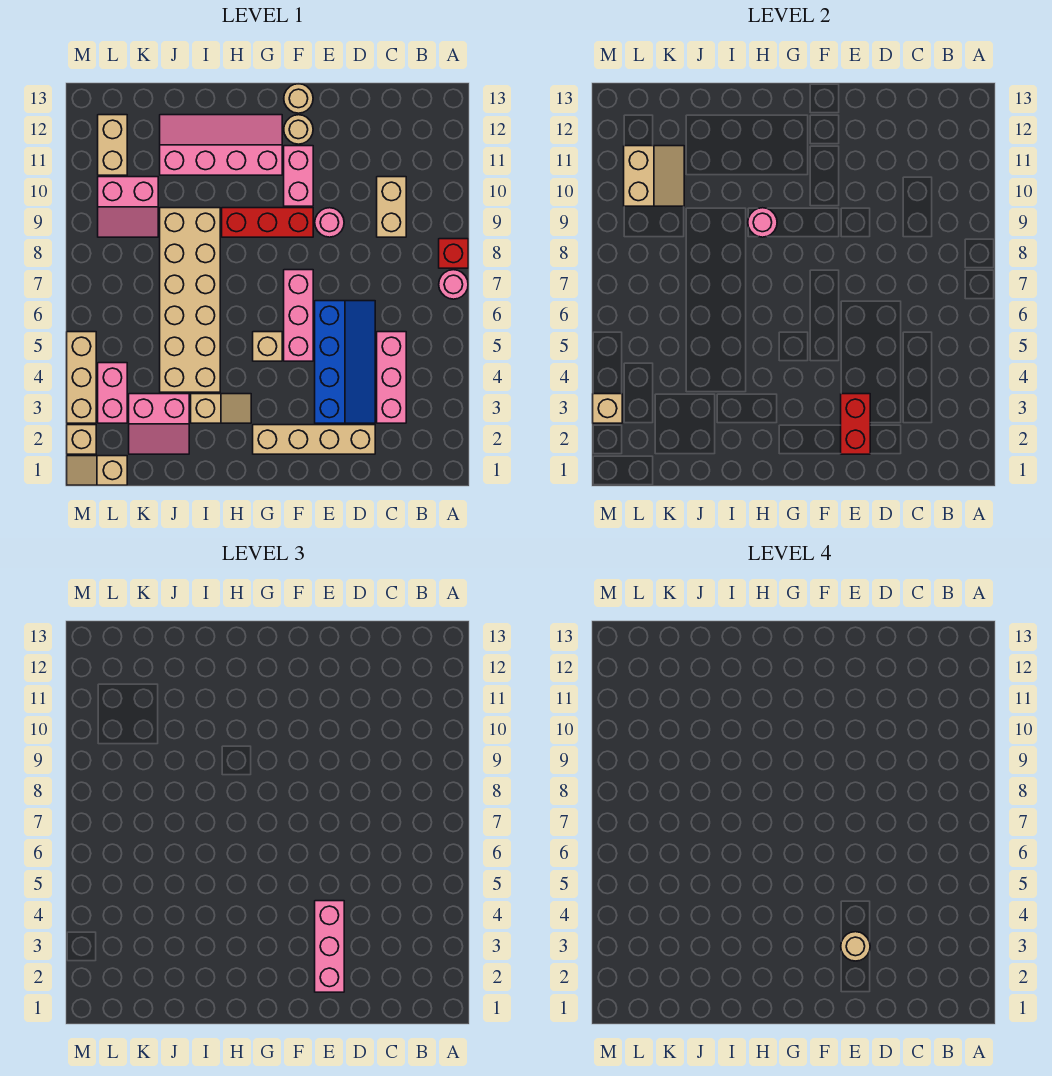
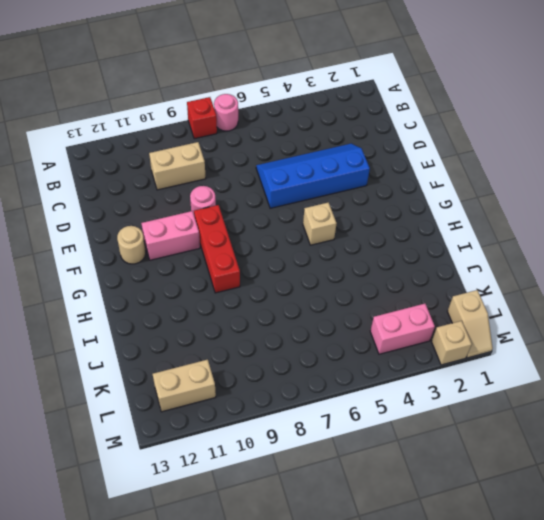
none -> pink brick C3:C5 level 1
none -> tan brick D2:G2 level 1
none -> pink brick F5:F7 level 1

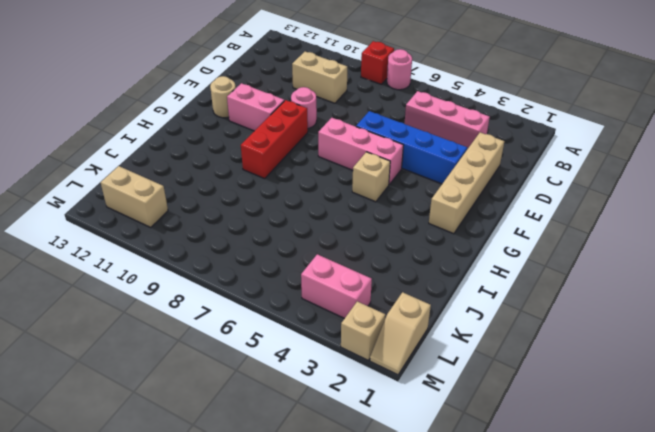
none -> tan round brick F13 level 1
none -> pink slope G11:J12 level 1 top 11
none -> tan slope H3:I3 level 1 top I

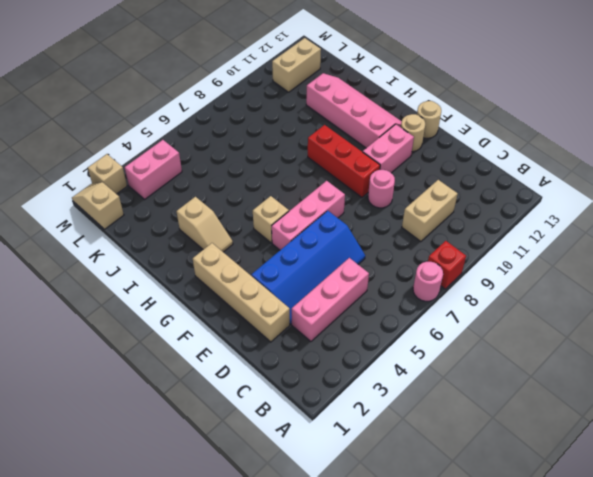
none -> tan brick I4:J9 level 1
none -> pink slope J2:K3 level 1 top 3
none -> pink slope K9:L10 level 1 top 10

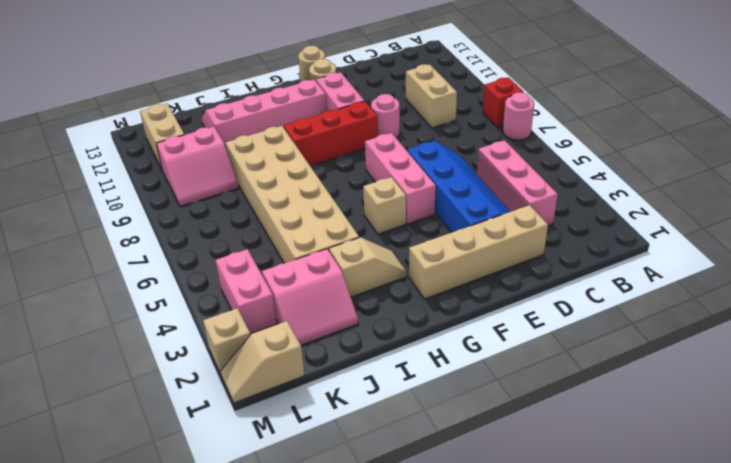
none -> tan brick M3:M5 level 1
none -> red brick E2:E3 level 2
none -> pink round brick H9 level 2

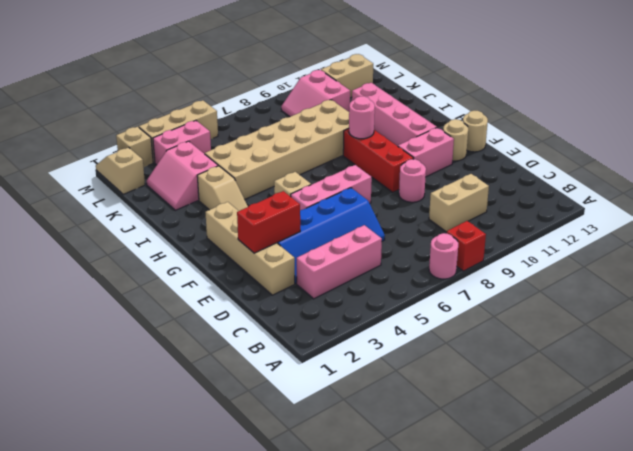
none -> tan slope K10:L11 level 2 top L
none -> tan brick M3 level 2
none -> pink brick E2:E4 level 3

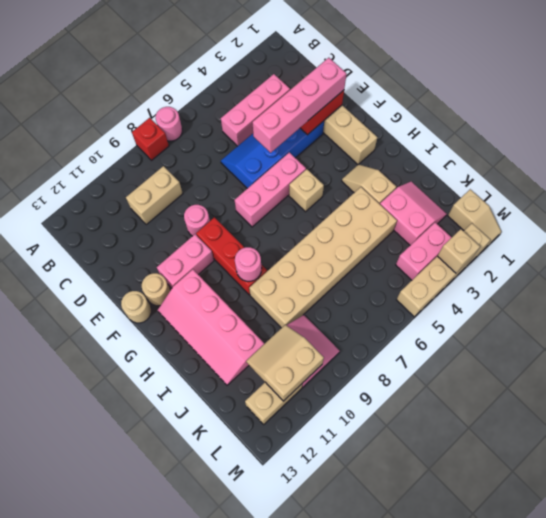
pink brick E2:E5 level 3 -> pink brick E2:E4 level 3
none -> tan round brick E3 level 4

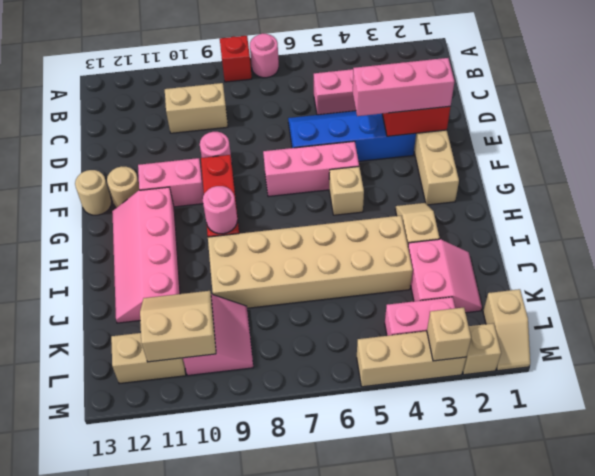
none -> tan round brick E3 level 4

